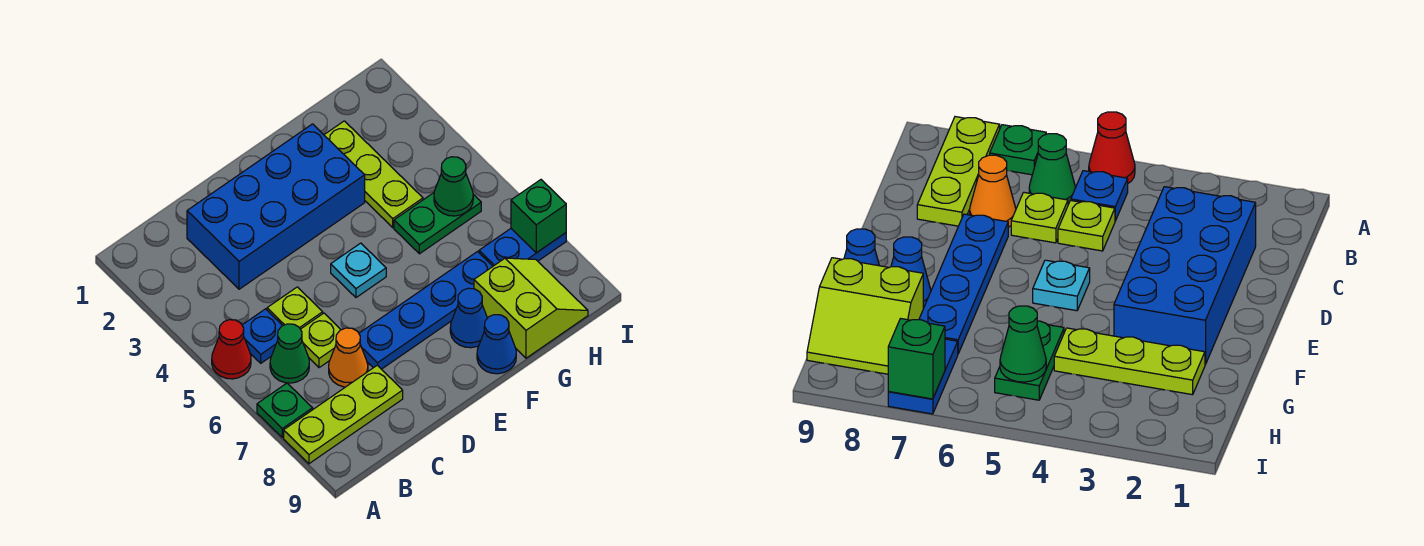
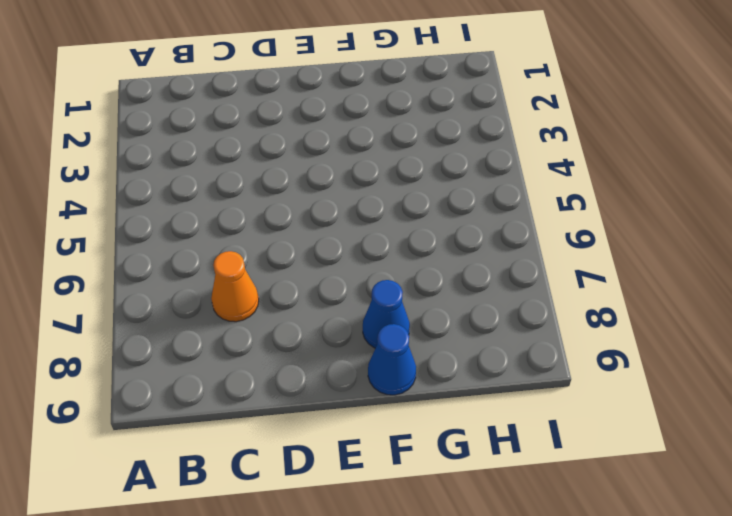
none -> red cone A5 level 1
none -> green plate A7 level 1
none -> lime plate A8:C8 level 1

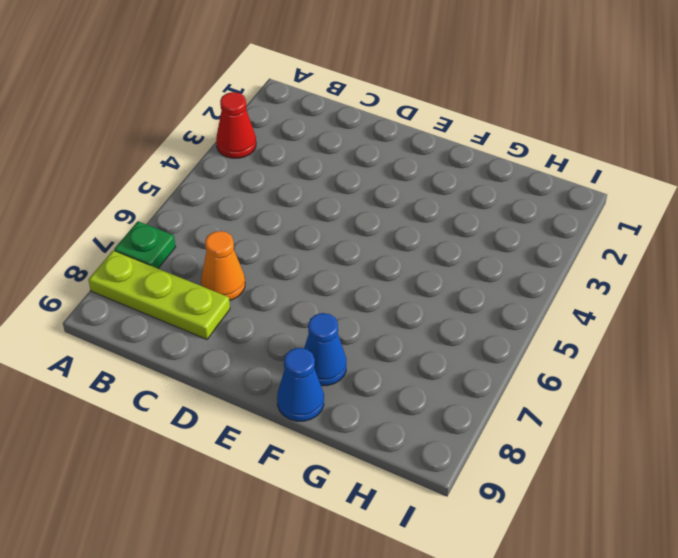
red cone A3 level 1 -> red cone A5 level 1
none -> blue plate B5 level 1
none -> green cone B6 level 1
none -> blue brick C2:F3 level 1

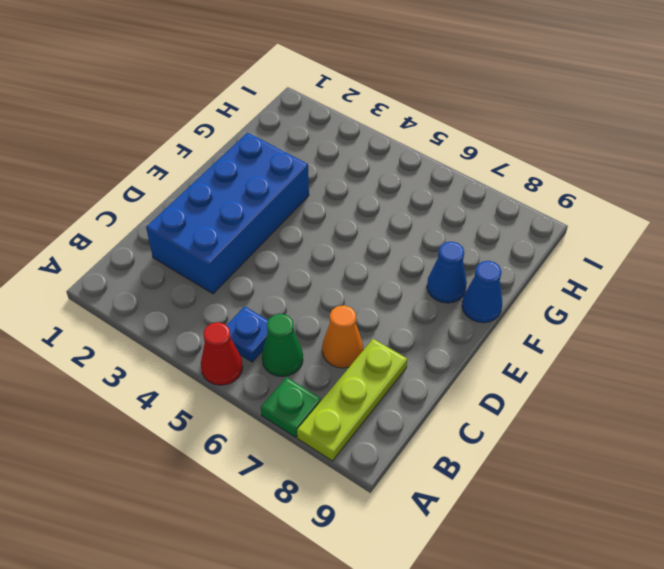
none -> lime plate C5 level 1
none -> lime plate C6 level 1
none -> blue plate D7:G7 level 1

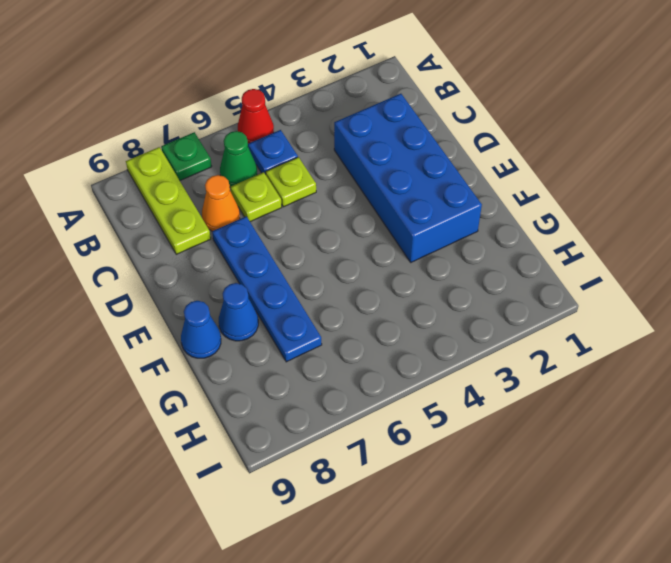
none -> cyan plate E5 level 1
none -> lime plate G2:G4 level 1
none -> green plate G5:H5 level 1

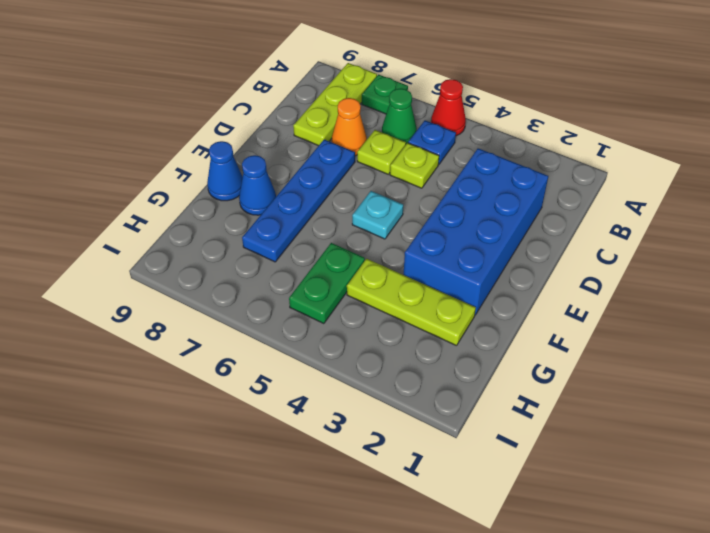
none -> lime slope G8:H9 level 1 top G
none -> blue plate H7:I7 level 1
none -> green cone H5 level 2

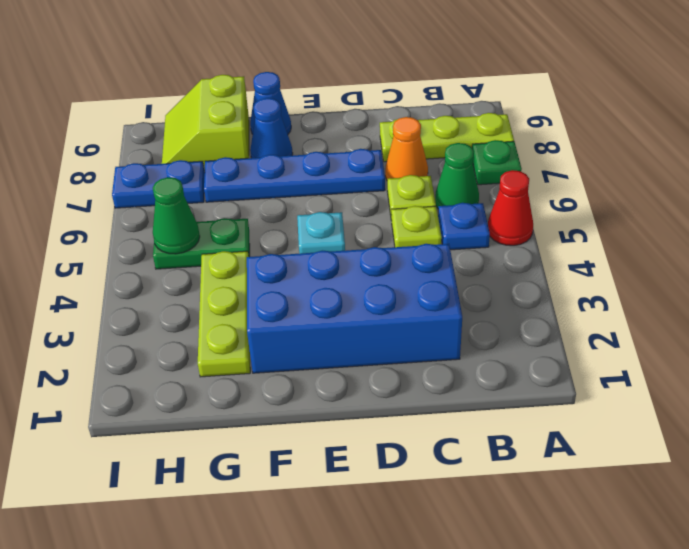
none -> green brick I7 level 2

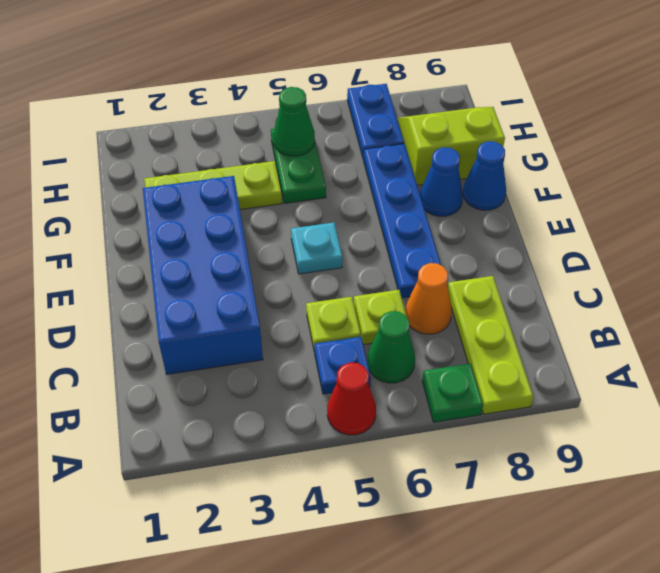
none -> green brick I7 level 2

